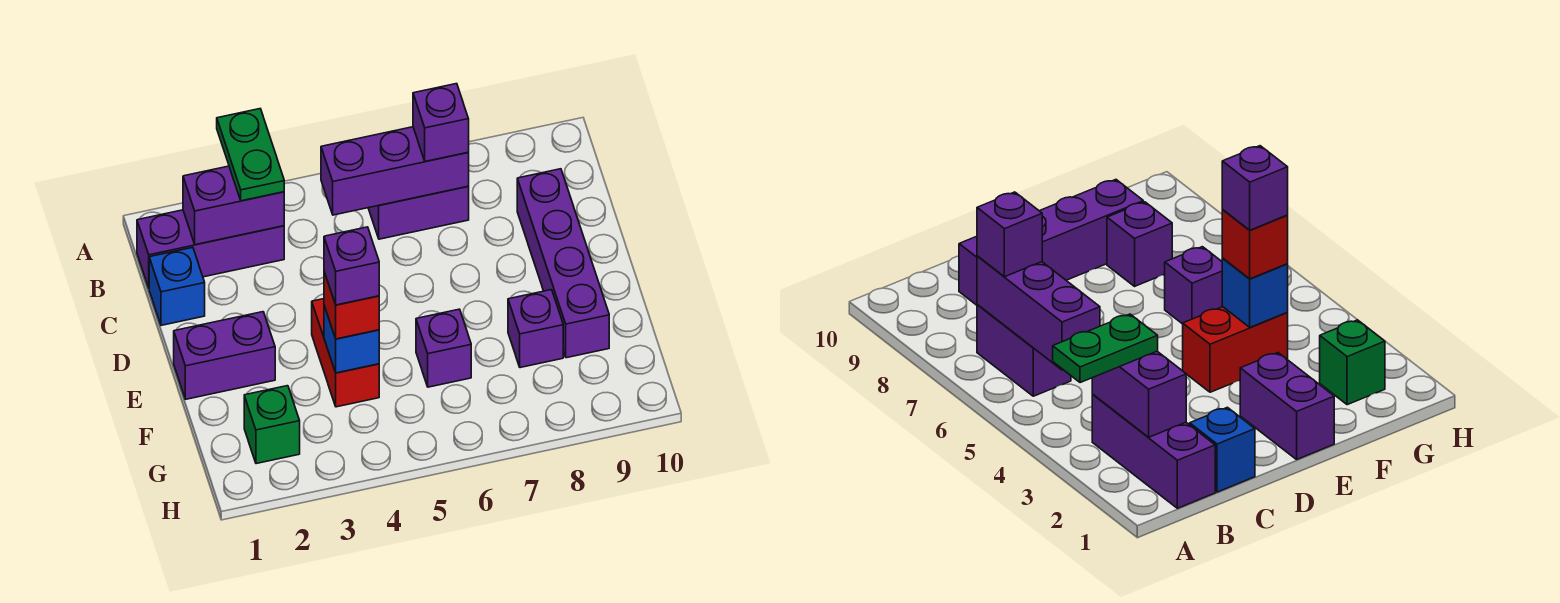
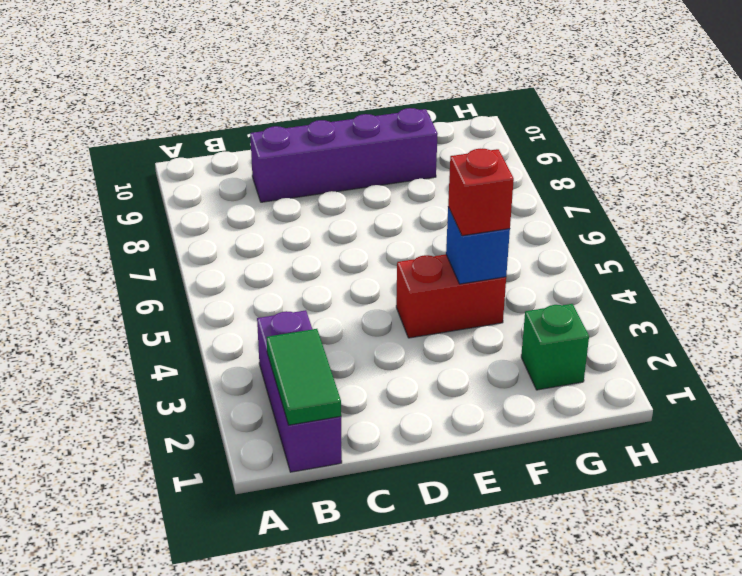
green tile B1:B2 level 2 -> purple brick B2:B3 level 2
none -> purple brick B6:B7 level 1
none -> blue brick C1 level 1
none -> purple brick E1:E2 level 1

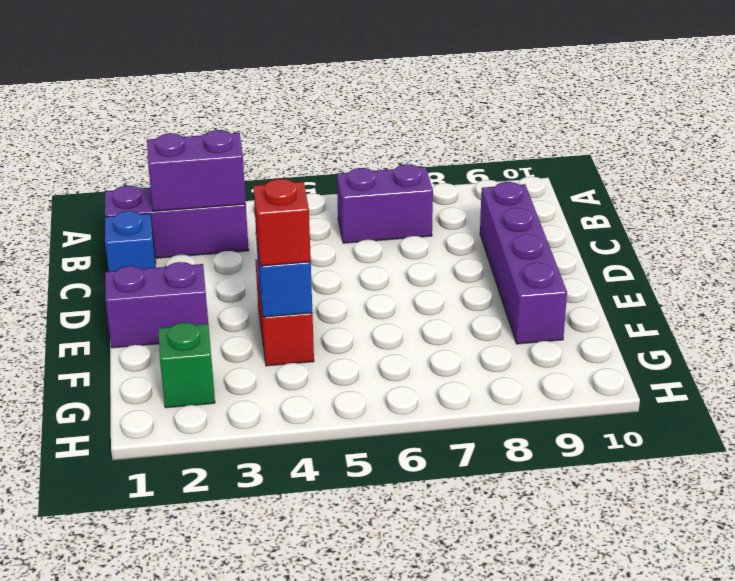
none -> purple brick F6 level 1
none -> purple brick F8 level 1
none -> purple brick B5:B7 level 2

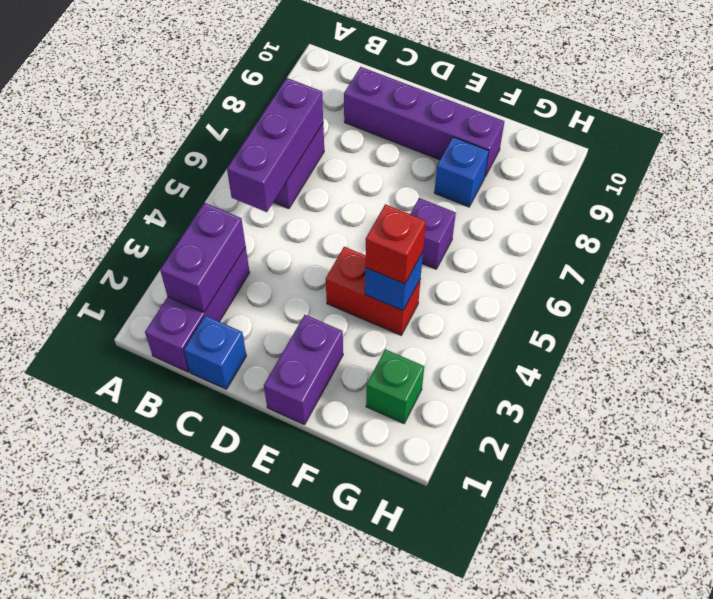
blue brick F8 level 1 -> purple brick F8 level 1
none -> green plate A3:B3 level 3
none -> purple brick B7 level 3
none -> purple brick F4 level 4

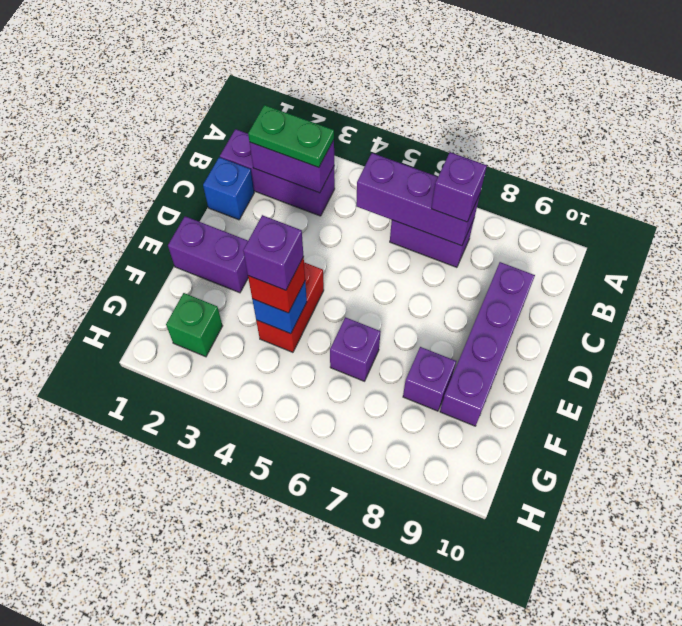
green plate B2:B3 level 3 -> green plate A3:B3 level 3

